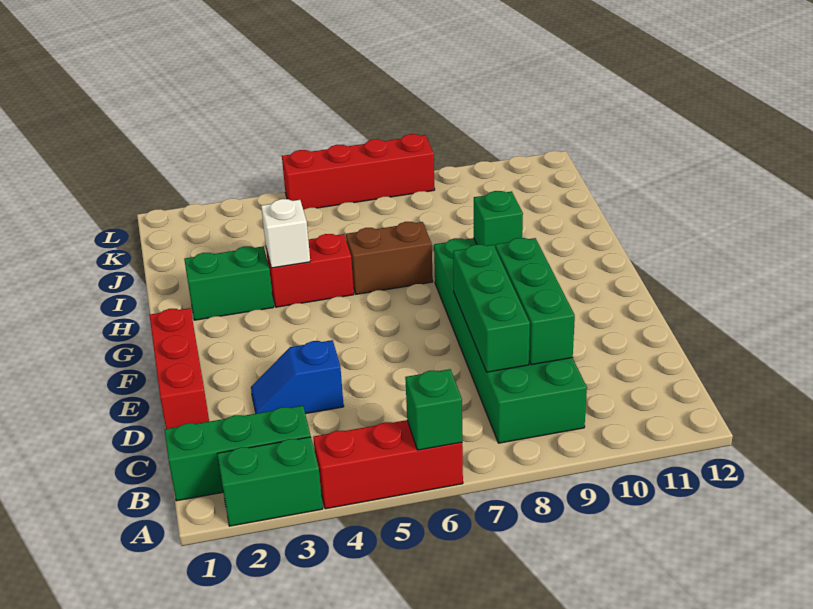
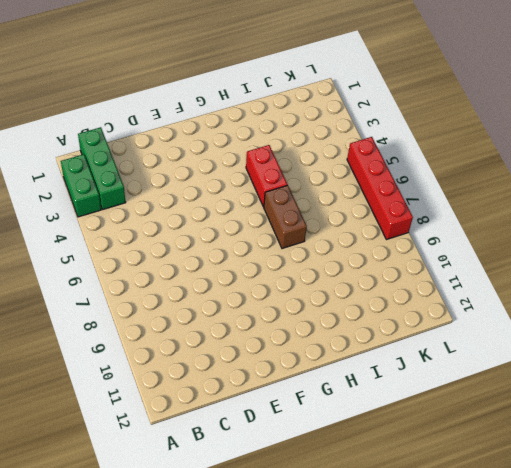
none -> red brick A4:A6 level 1
none -> green brick B8:G9 level 1
none -> red brick D1:F1 level 1

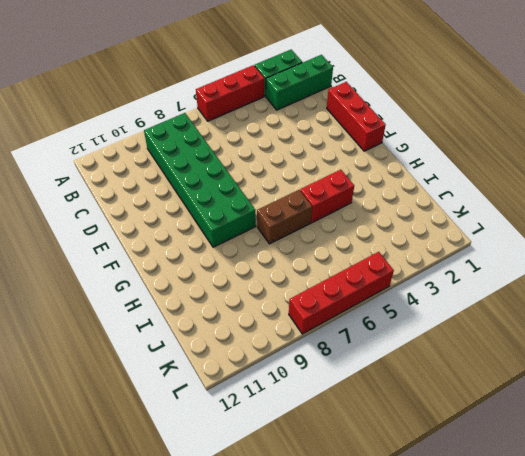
none -> blue slope D3:D4 level 1 top 4
none -> green brick H2:H3 level 1
none -> green brick A6 level 2

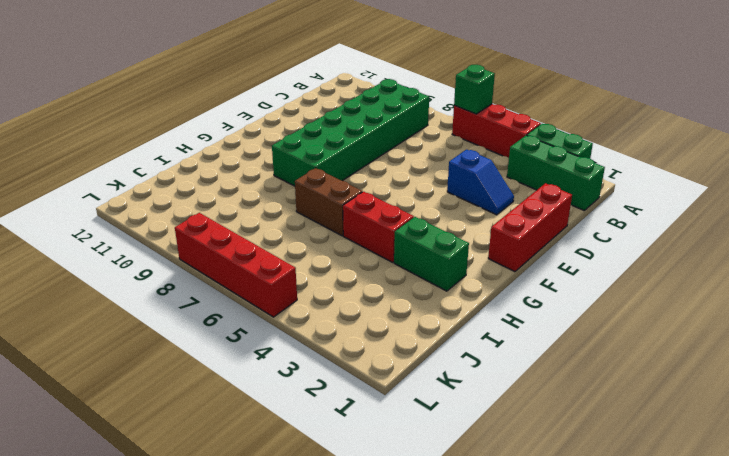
none -> green brick C8:E8 level 2
none -> green brick C9:E9 level 2
none -> green brick G9 level 2

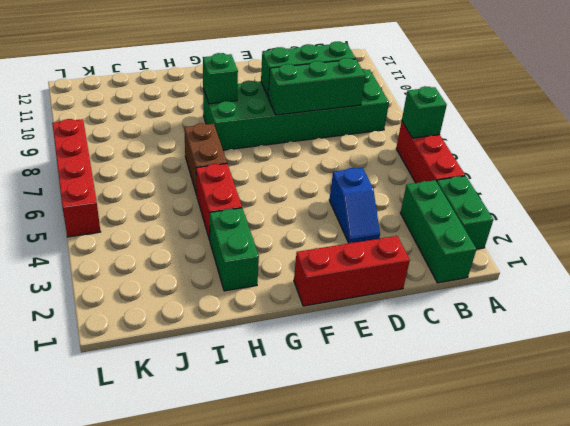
none -> white brick H4 level 2

